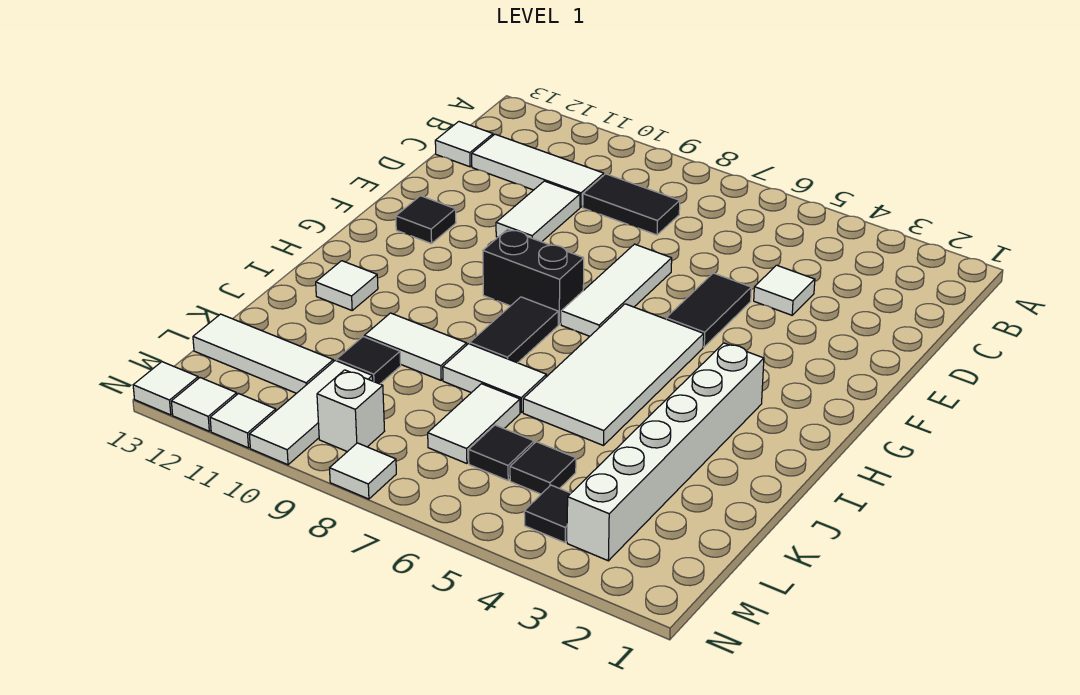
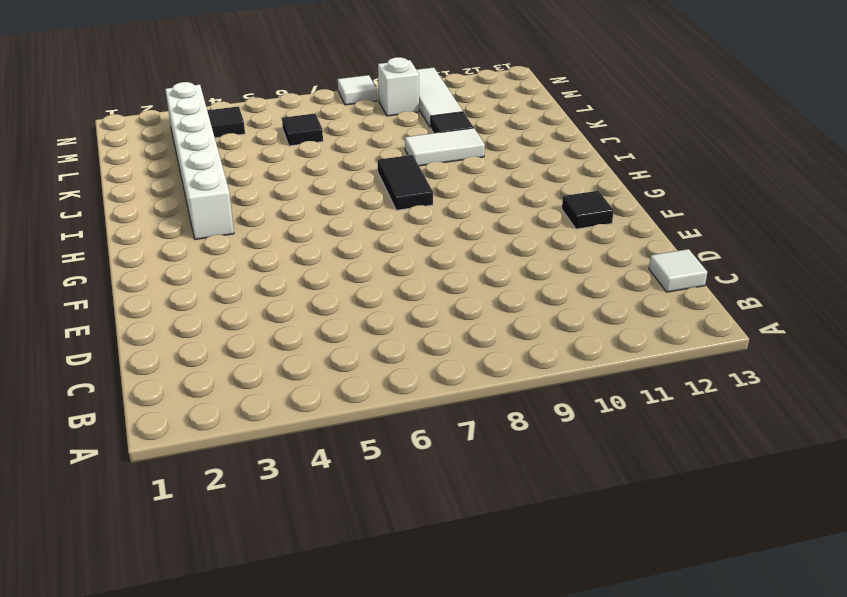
none -> black tile C8:C9 level 1
none -> white tile C10:C12 level 1
none -> white tile D4 level 1

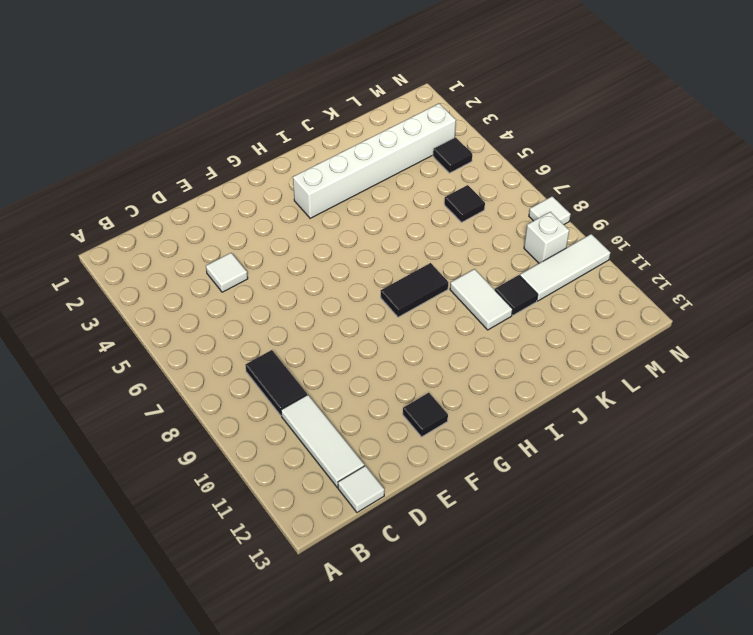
none -> white tile D10:E10 level 1
none -> black tile E5:F5 level 1
none -> white tile E7:G7 level 1

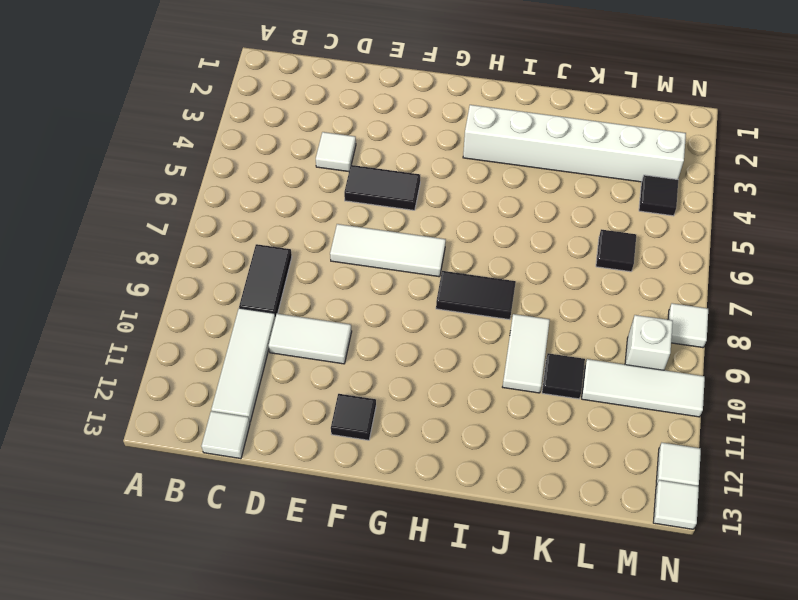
none -> white tile G5:J6 level 1
none -> black brick G8:G9 level 1
none -> white tile I12 level 1

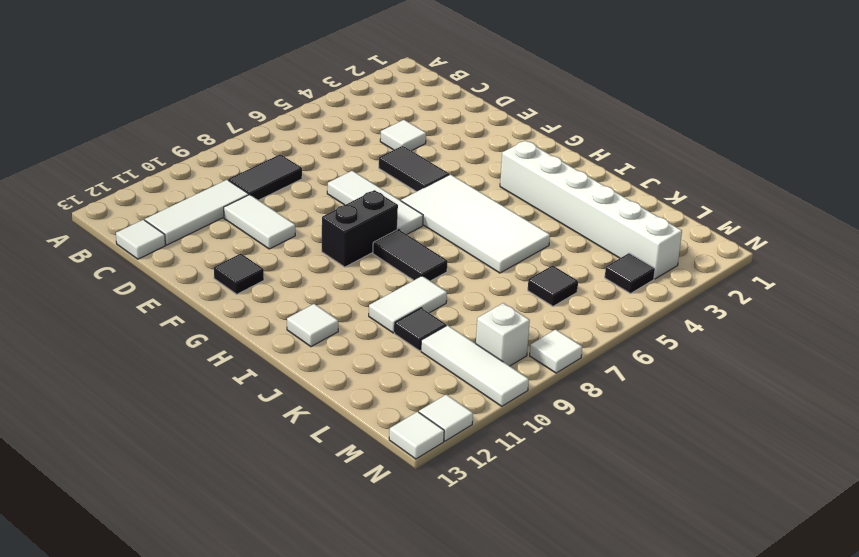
none -> white tile J7:J8 level 1
none -> white tile K7:L7 level 1
none -> black tile L5 level 1

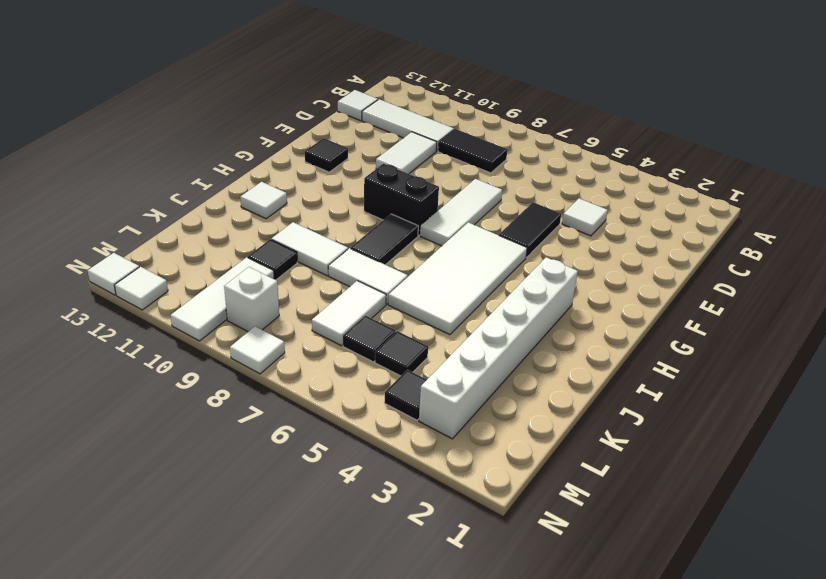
none -> white tile L11:L13 level 1
none -> white tile N11 level 1

